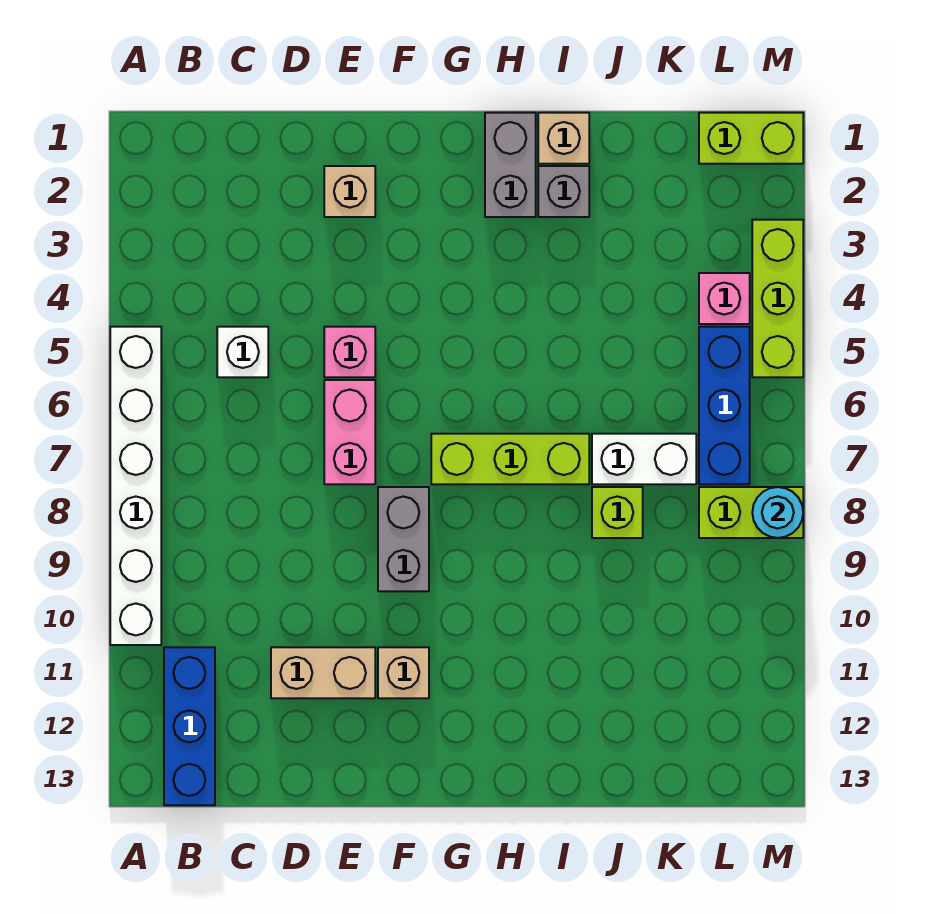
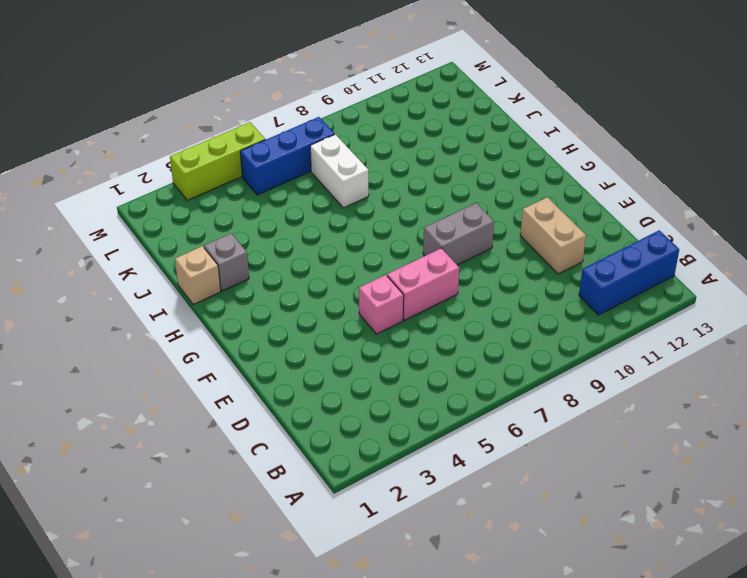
none -> white brick A5:A10 level 1
none -> white brick C5 level 1
none -> tan brick E2 level 1

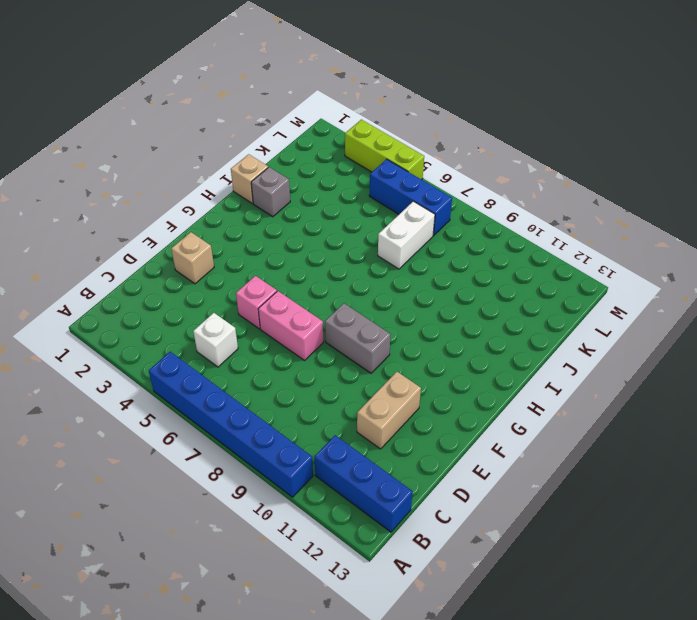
blue brick A5:A10 level 1 -> white brick A5:A10 level 1
none -> tan brick F11 level 1
none -> lime brick G7:I7 level 1
none -> grey brick H1:H2 level 1

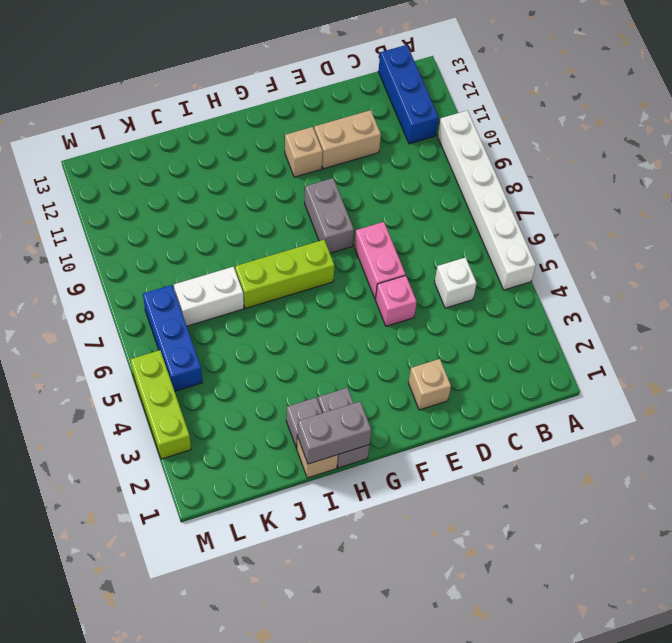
grey brick H1:I1 level 2 -> none
none -> lime brick J8 level 1
none -> lime brick L1:M1 level 1
none -> pink brick L4 level 1

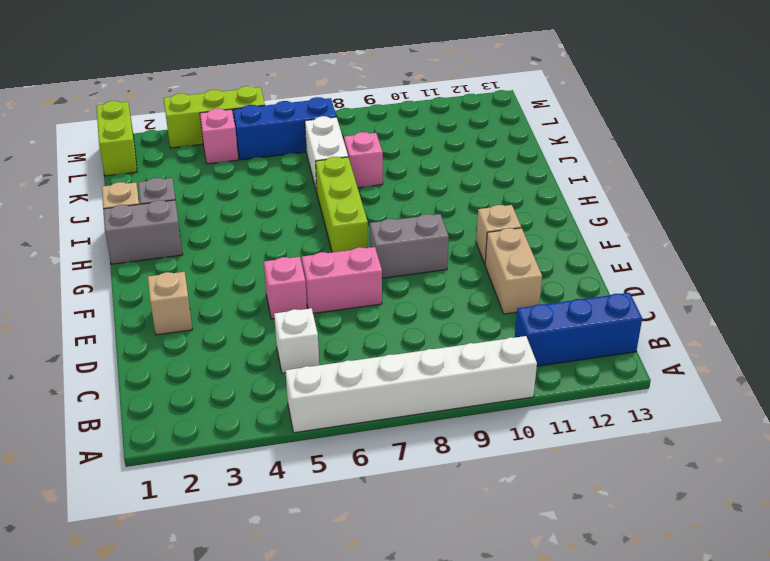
pink brick J8 level 1 -> lime brick J8 level 1
none -> lime brick L8:M8 level 1
none -> cyan round brick M8 level 2

